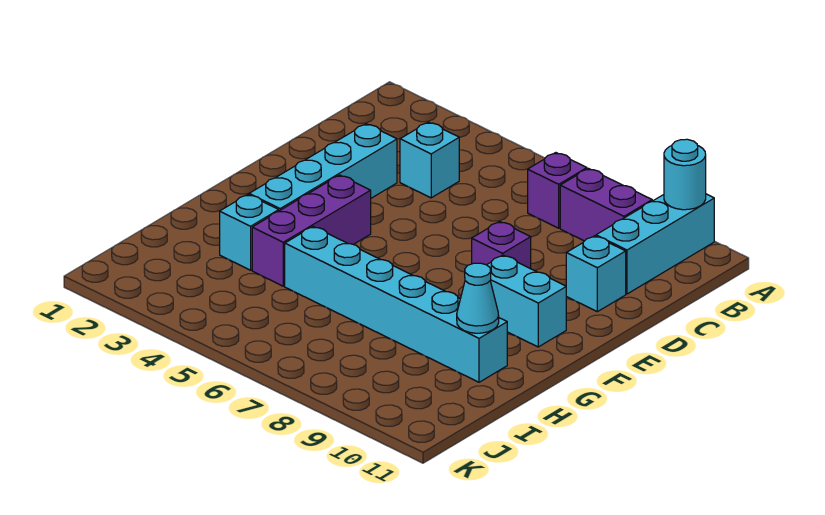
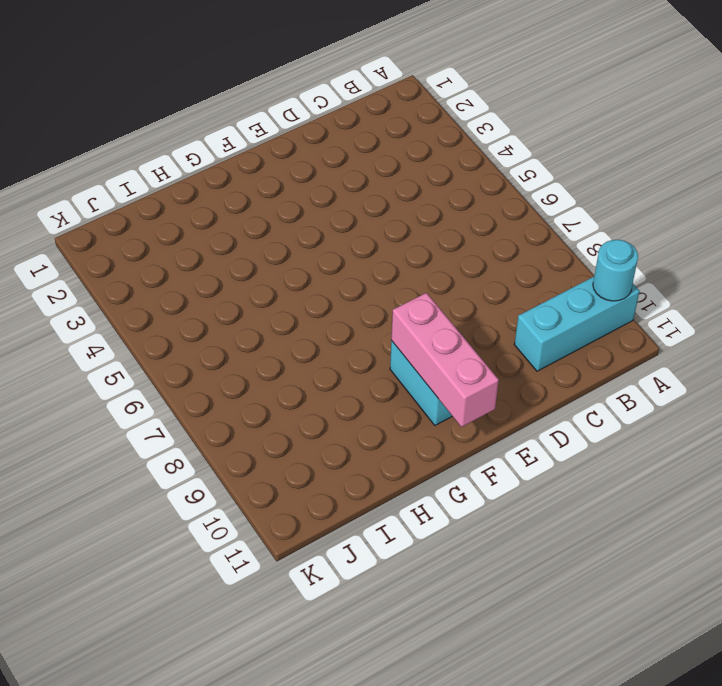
pink brick F9:F11 level 2 -> none
none -> purple brick B7 level 1
none -> purple brick B8:B9 level 1
none -> cyan brick C4 level 1

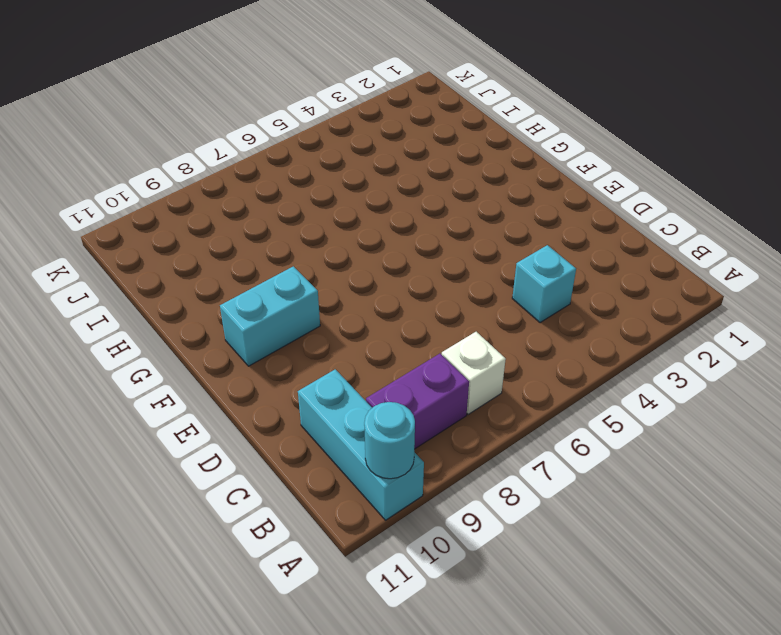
white brick B7 level 1 -> purple brick B7 level 1
none -> cyan brick D3:G3 level 1
none -> cyan brick D10 level 1
none -> purple brick E8 level 1

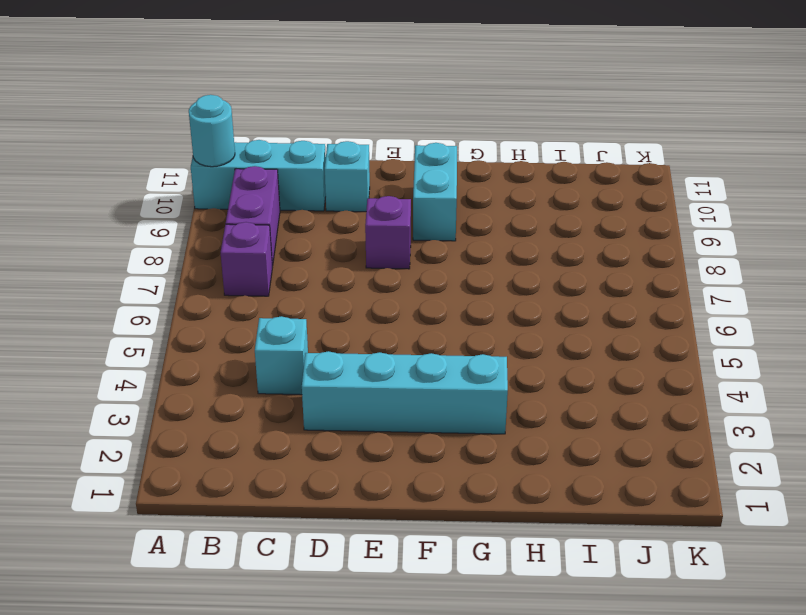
none -> purple brick F4:H4 level 1
none -> cyan brick H3 level 1
none -> cyan brick H5:H10 level 1

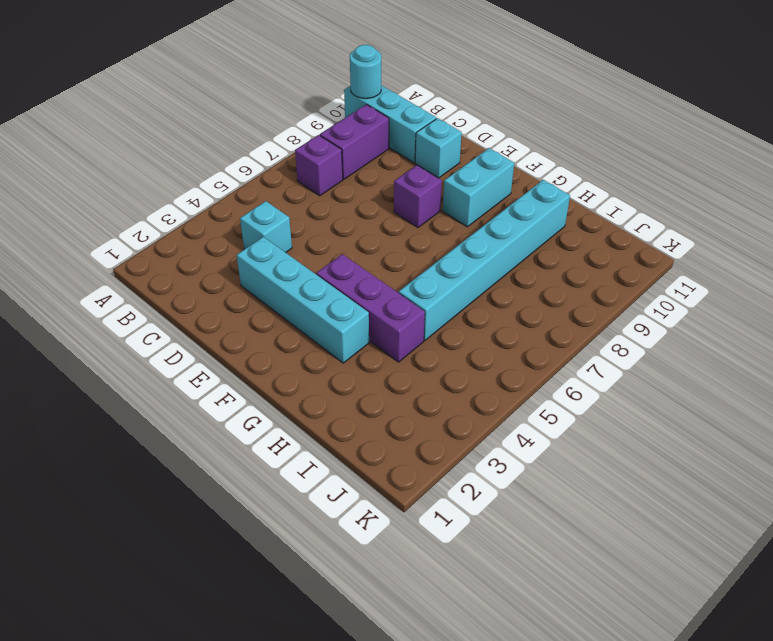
none -> cyan brick H3 level 1
none -> cyan cone H10 level 2

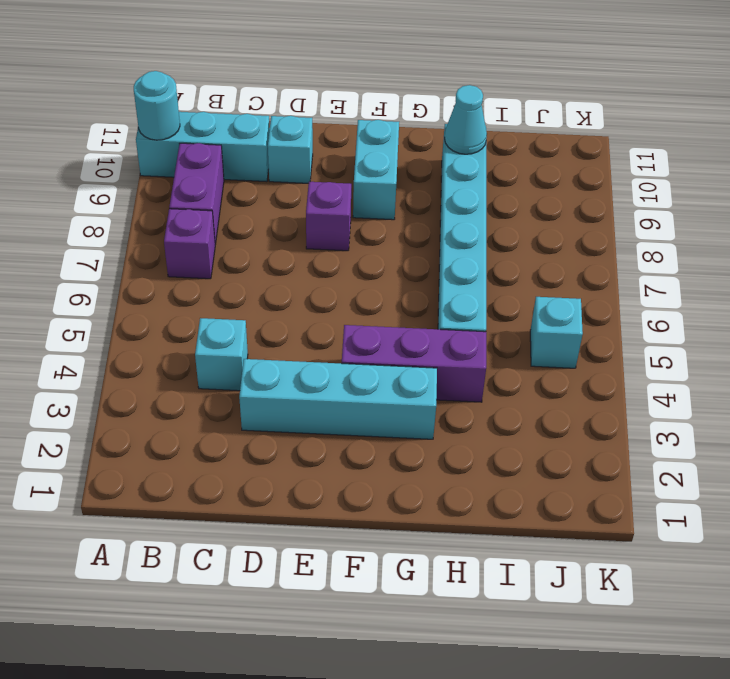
cyan brick J5 level 1 -> cyan brick H3 level 1

